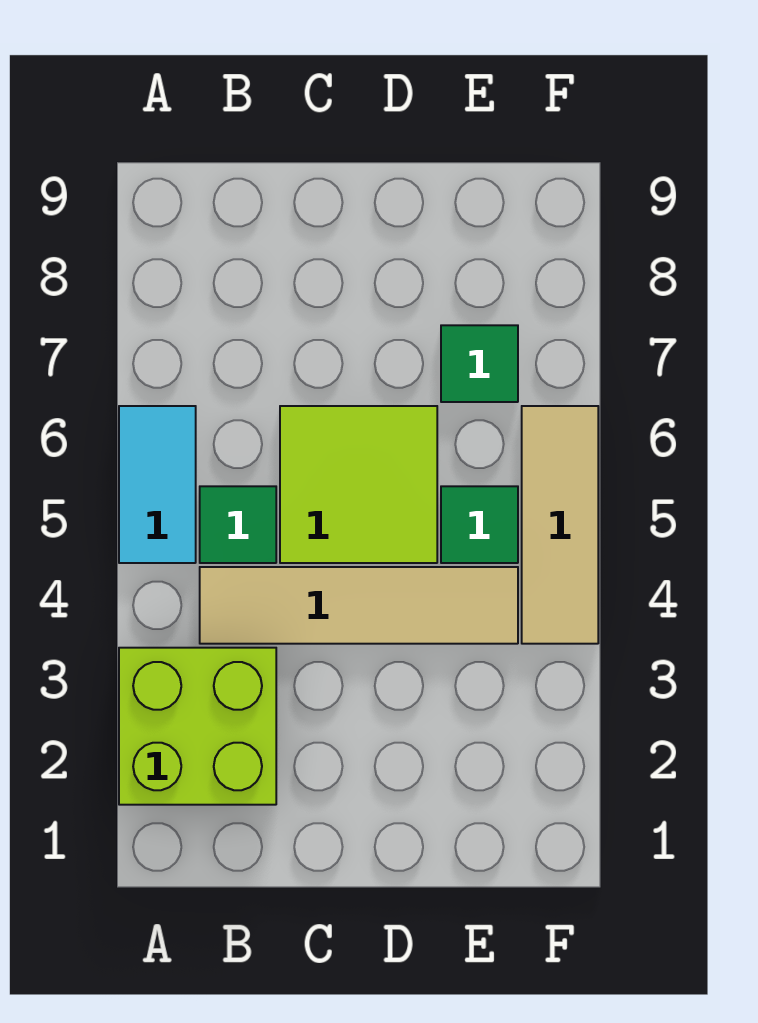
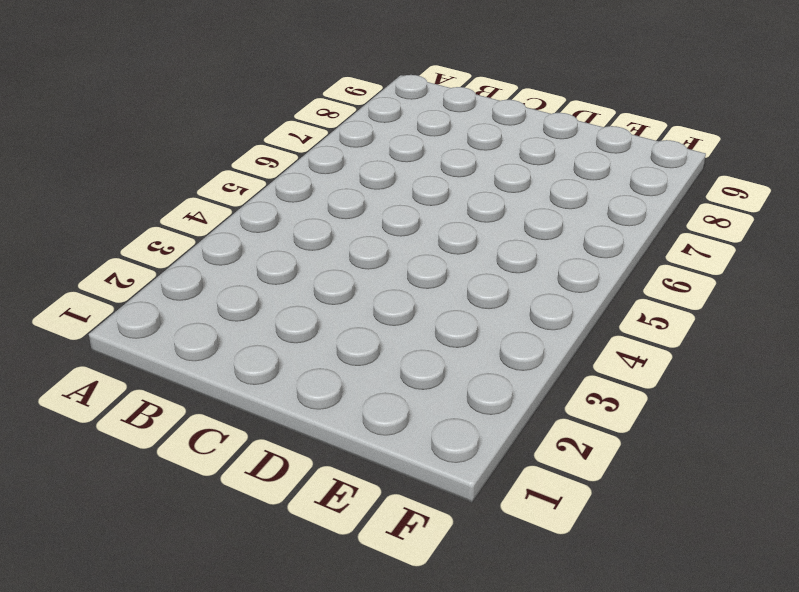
none -> lime brick A2:B3 level 1
none -> cyan tile A5:A6 level 1

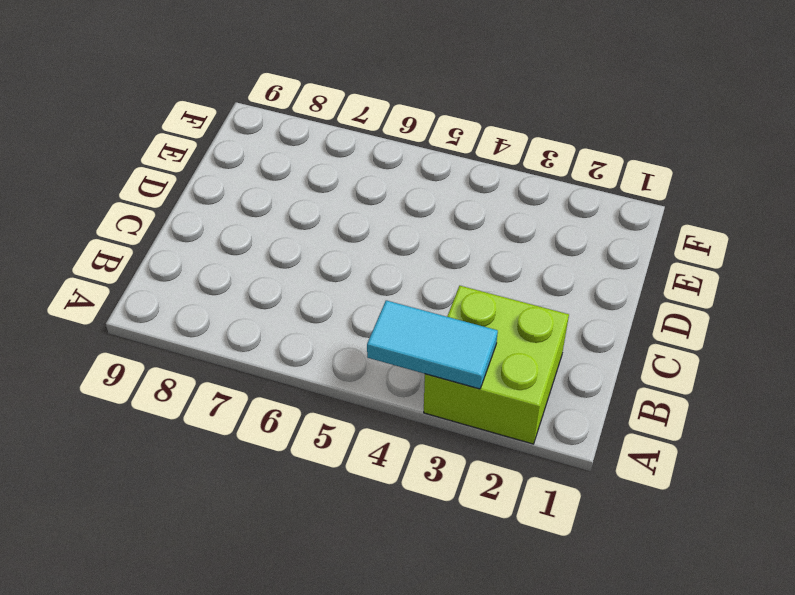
cyan tile A3:A4 level 2 -> cyan tile A5:A6 level 1
none -> tan tile B4:E4 level 1
none -> green tile B5 level 1

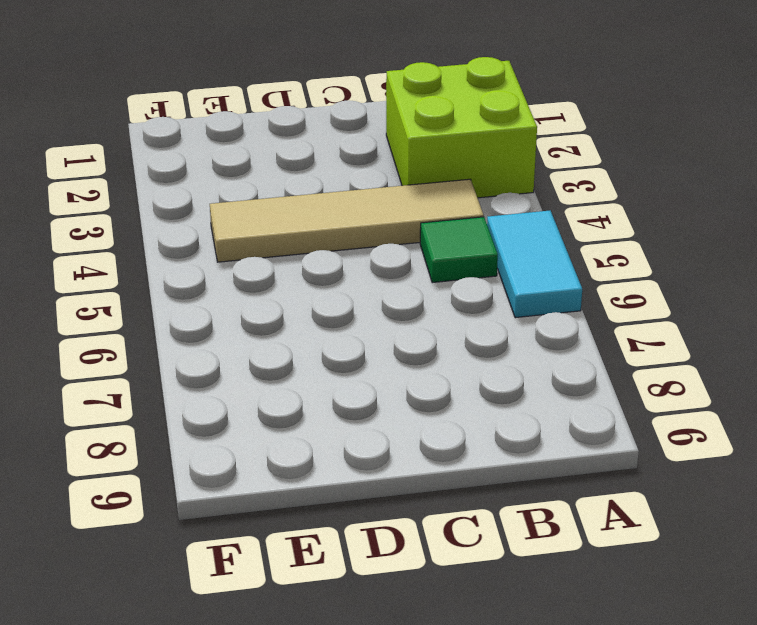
none -> lime tile C5:D6 level 1
none -> green tile E5 level 1

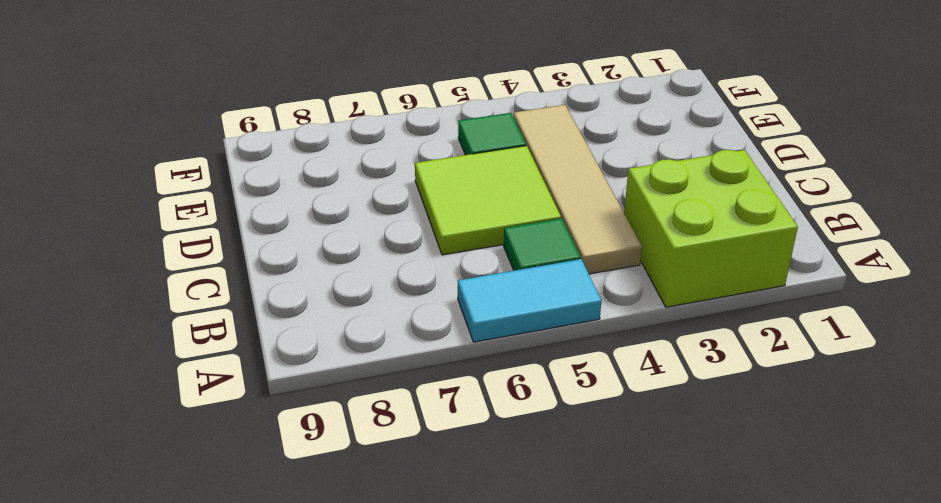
none -> green tile E7 level 1
none -> tan tile F4:F6 level 1

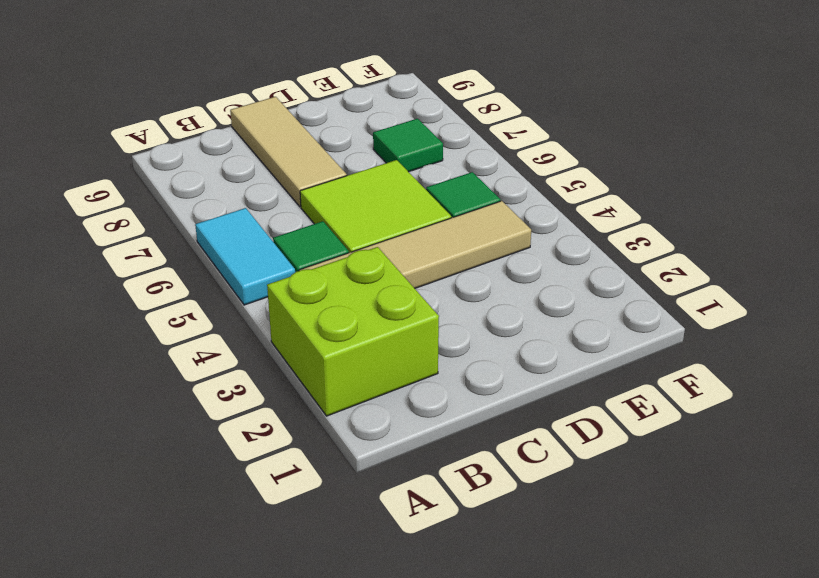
tan tile C7:C9 level 1 -> tan tile F4:F6 level 1

